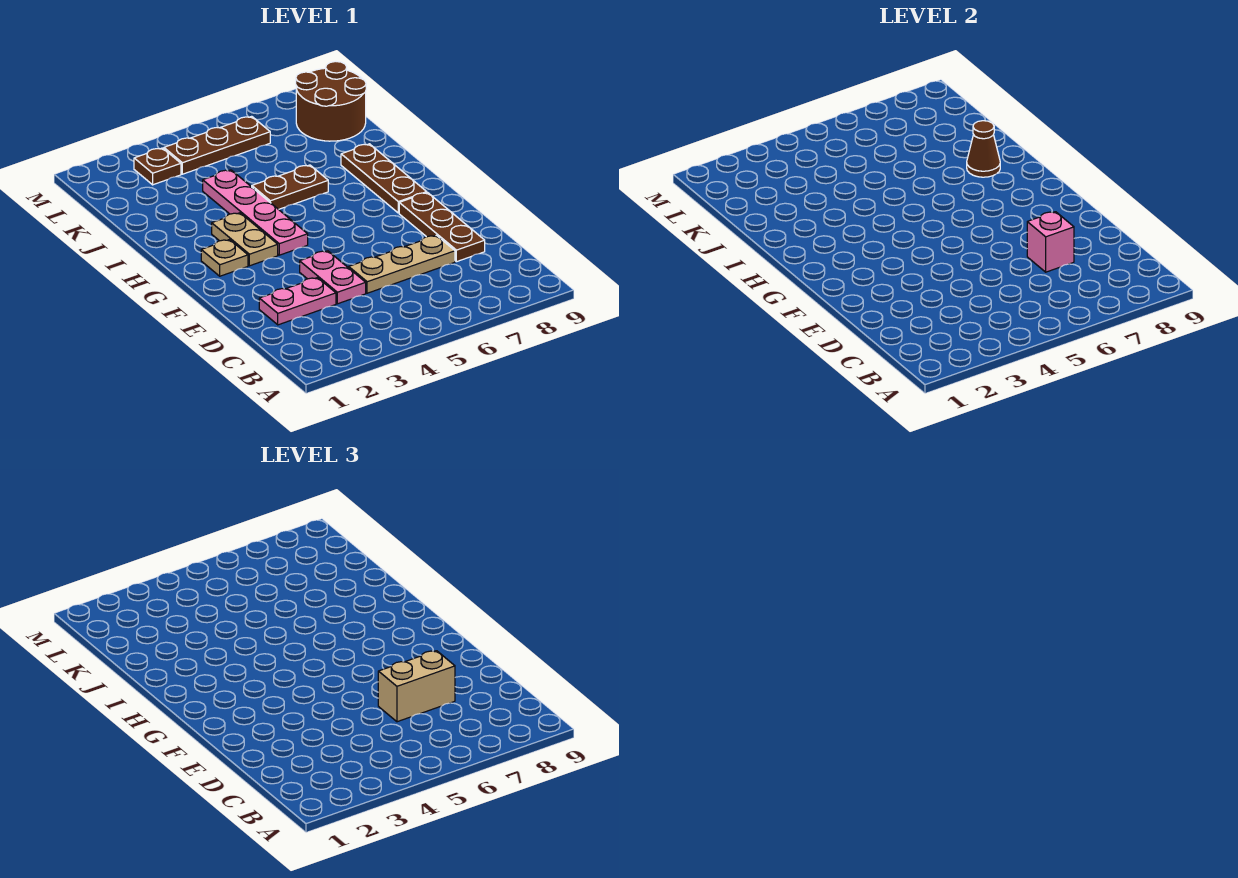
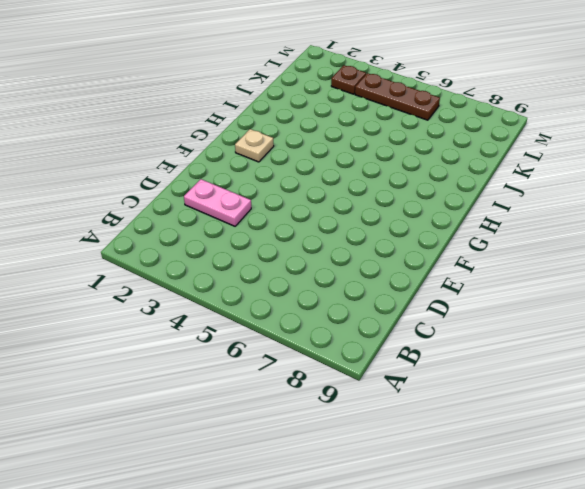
none -> pink plate D4:E4 level 1
none -> tan plate D5:D7 level 1
none -> brown plate D8:F8 level 1

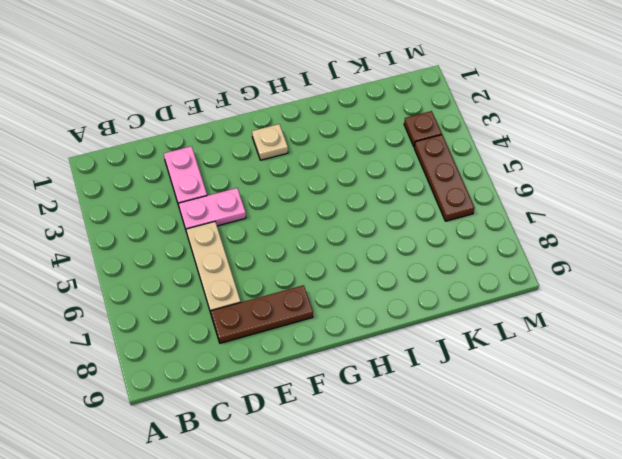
none -> tan plate G3:H3 level 1
none -> pink plate G4:J4 level 1
none -> brown plate G8:I8 level 1

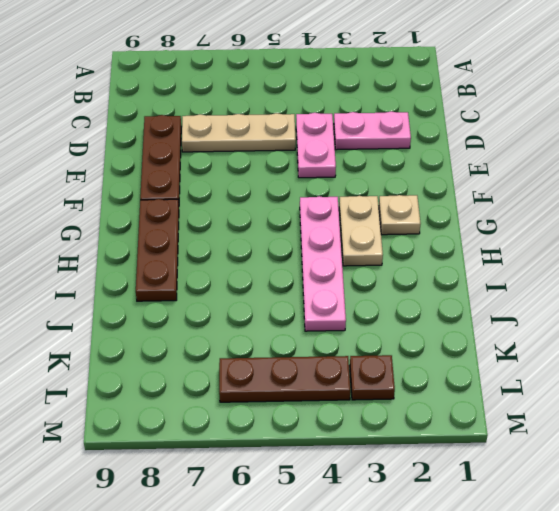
none -> brown plate I5:I6 level 1
none -> brown round brick K8:L9 level 1
none -> pink brick D7 level 2

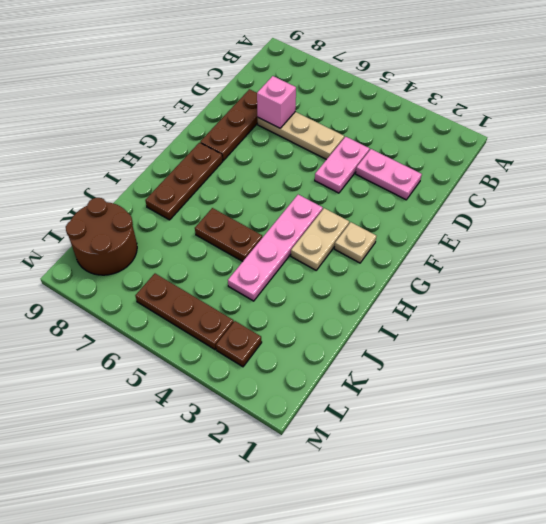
none -> brown cone I8 level 2
none -> tan brick D6:D7 level 3

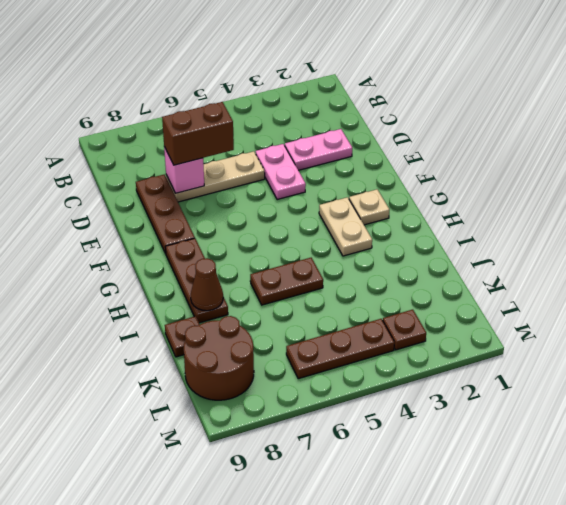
brown brick D6:D7 level 3 -> tan brick D6:D7 level 3
brown plate J9 level 1 -> none
none -> pink plate G4:J4 level 1

